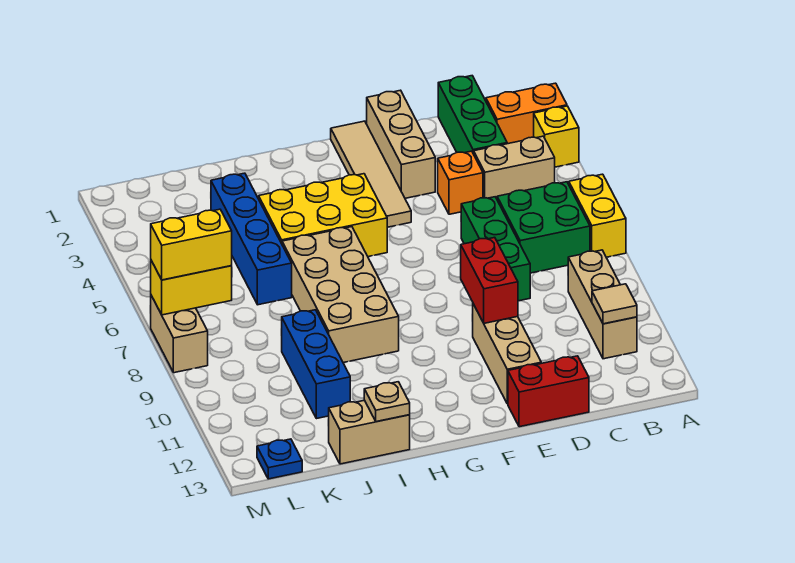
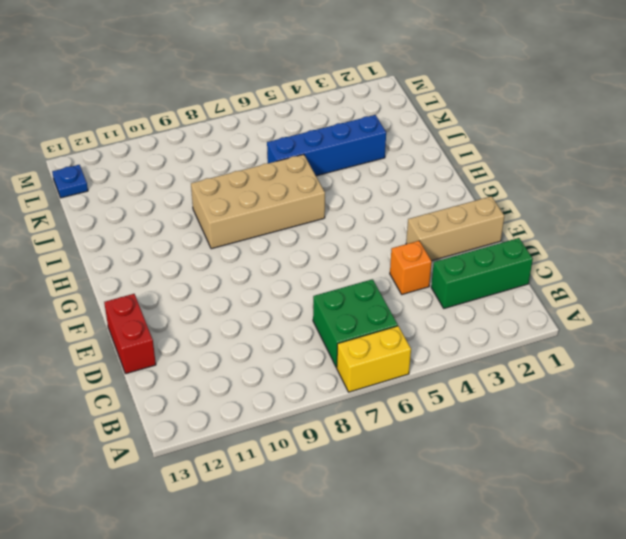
none -> orange brick A2:B2 level 1
none -> yellow brick A3 level 1
none -> tan brick B4:C4 level 1

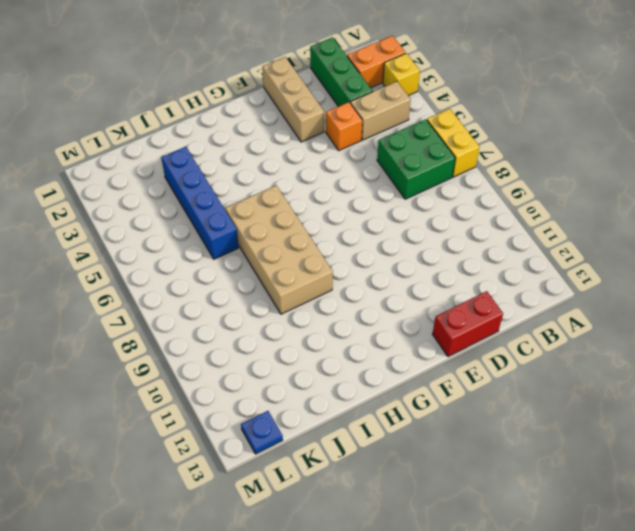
none -> tan brick B9:B11 level 1
none -> green brick D6:D8 level 1
none -> tan brick E10:E12 level 1

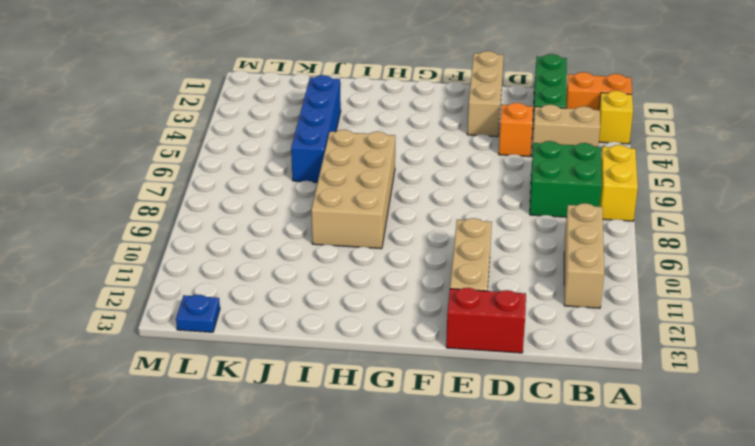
none -> green brick D6:D8 level 1
none -> tan tile F1:F4 level 1
none -> yellow brick G4:I5 level 1

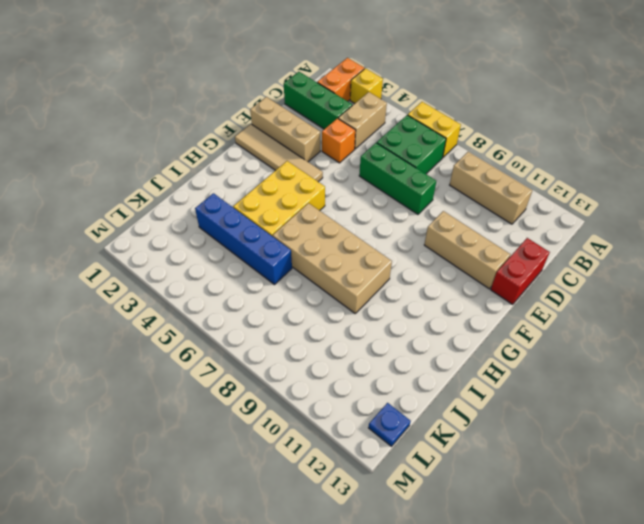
none -> tan brick I13:J13 level 1
none -> blue brick J9:J11 level 1
none -> tan brick M7:M8 level 1

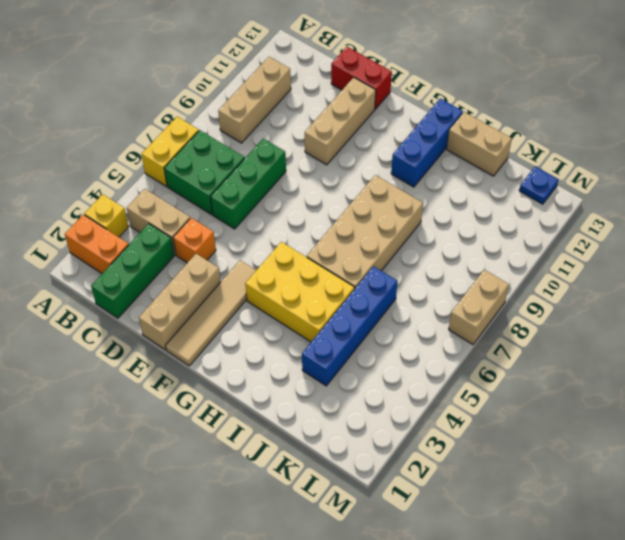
blue brick H11:H13 level 1 -> blue brick J9:J11 level 1
none -> tan tile B11 level 2
none -> red brick E9:E10 level 2
none -> tan plate I13 level 2

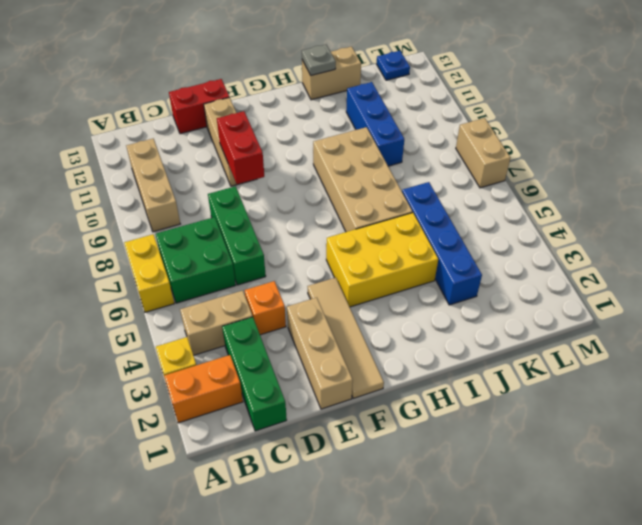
grey plate I13 level 2 -> tan plate I13 level 2
none -> tan tile B11 level 2
none -> yellow brick L7:M7 level 2
none -> yellow brick L7:M7 level 3

